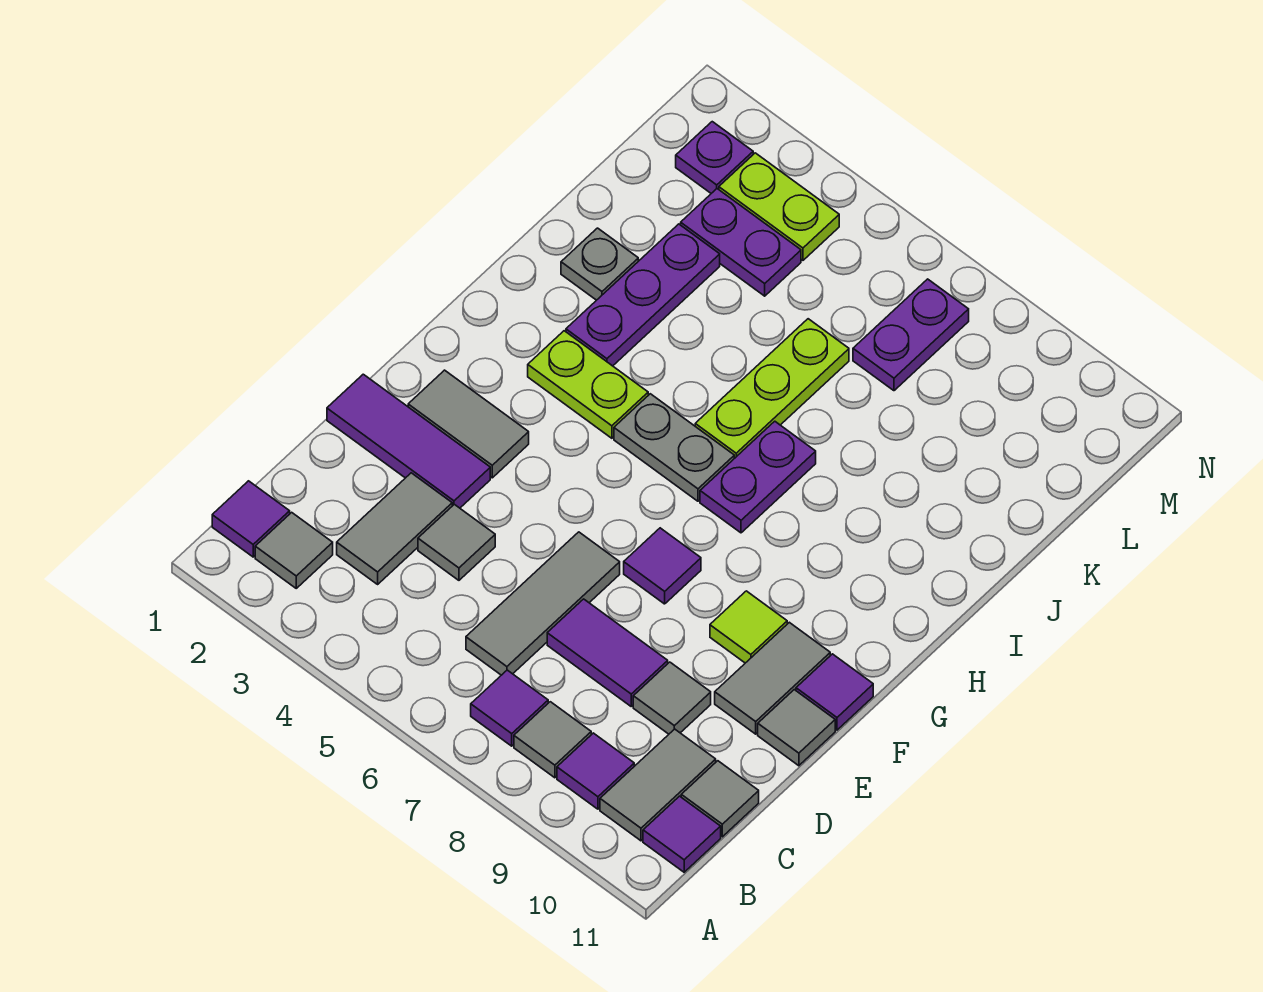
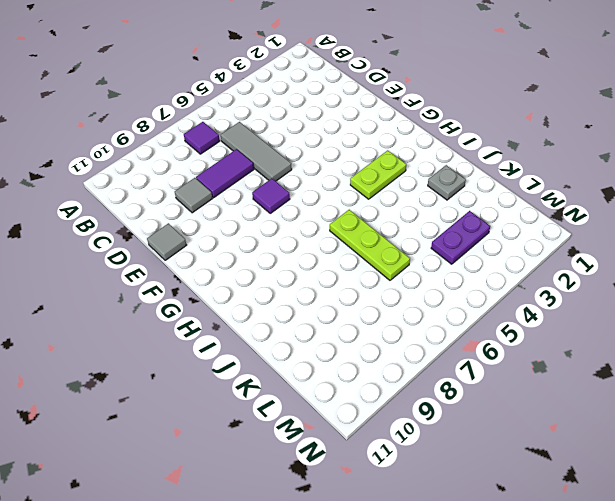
none -> purple tile B1 level 1
none -> grey tile B2 level 1
none -> grey tile B8 level 1
none -> purple tile B9 level 1

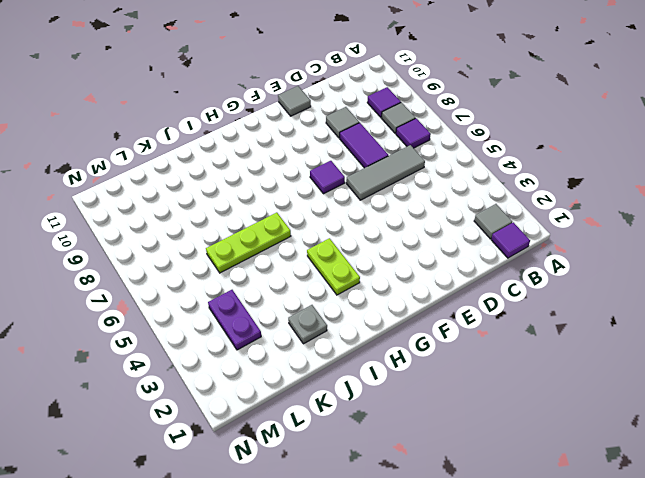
none -> grey tile B10:C10 level 1
none -> purple tile B11 level 1
none -> grey tile C3:D3 level 1
none -> grey tile C11 level 1

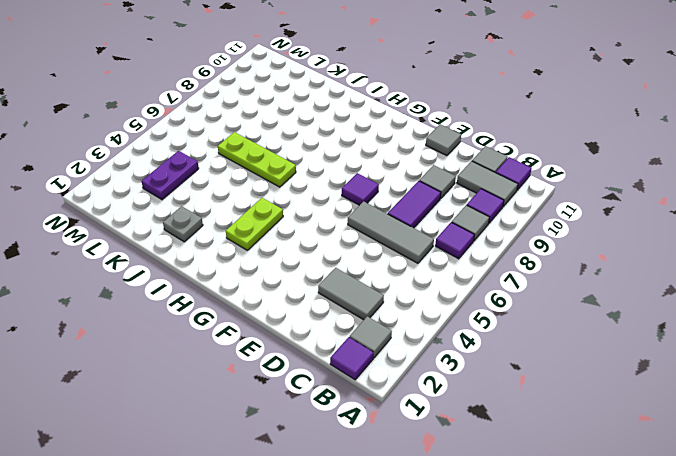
none -> grey tile D4 level 1
none -> purple tile E1:E3 level 1
none -> grey tile E10:F10 level 1
none -> grey tile F2:F3 level 1

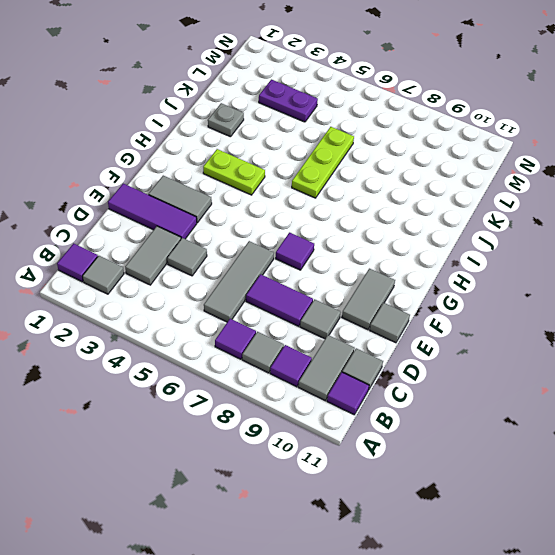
none -> lime tile F9 level 1
none -> purple tile F11 level 1
none -> grey plate H5:H6 level 1
none -> purple plate H7:I7 level 1

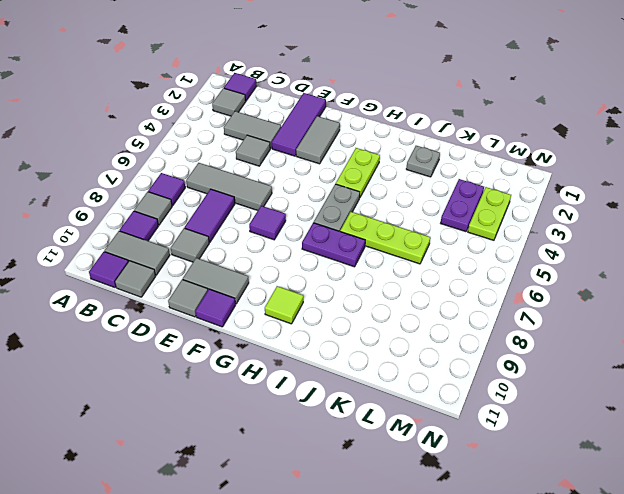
lime tile H10 level 1 -> lime tile F9 level 1
none -> purple plate I3:K3 level 1
none -> purple plate L7:M7 level 1
none -> purple plate M2 level 1

